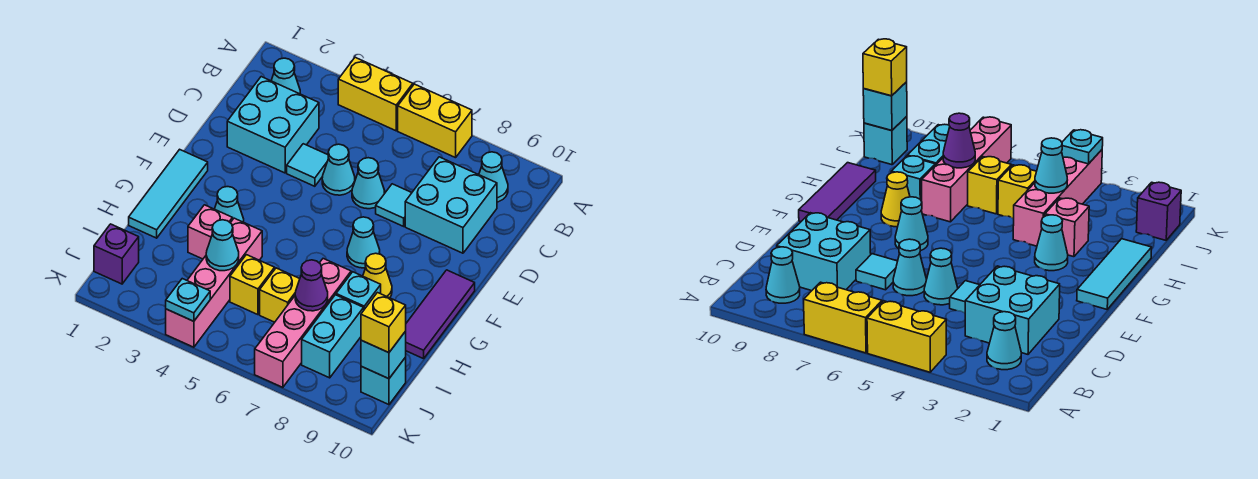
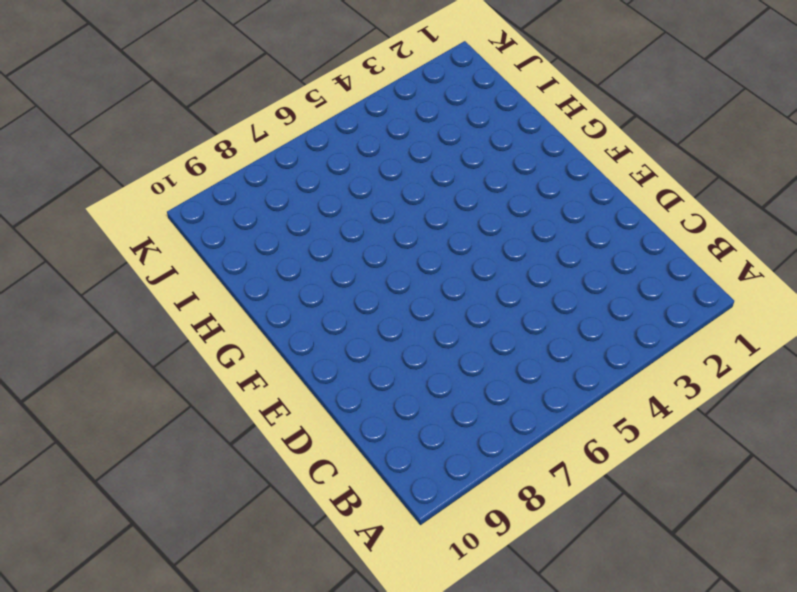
none -> yellow brick A4:A5 level 1
none -> yellow brick A6:A7 level 1
none -> cyan cone B2 level 1

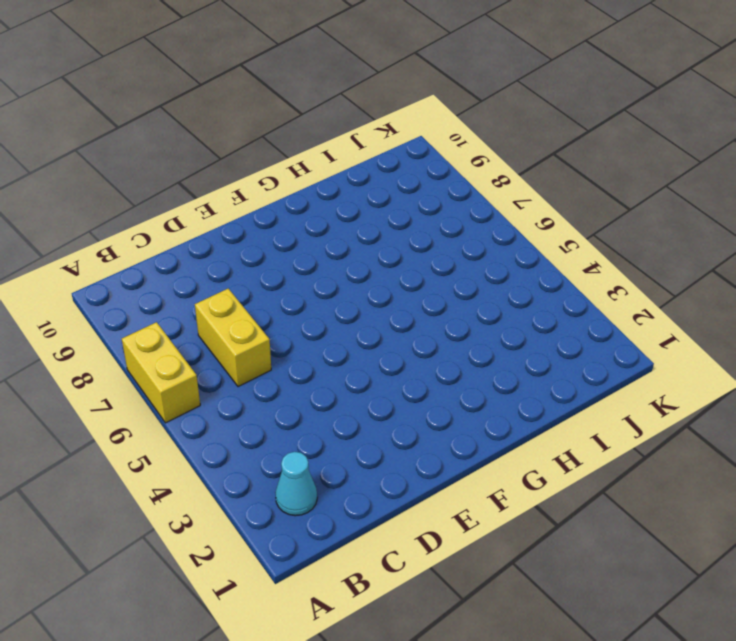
yellow brick C6:C7 level 1 -> yellow brick A4:A5 level 1
none -> cyan cone B9 level 1
none -> cyan brick C2:D3 level 1
none -> cyan brick C8:D9 level 1

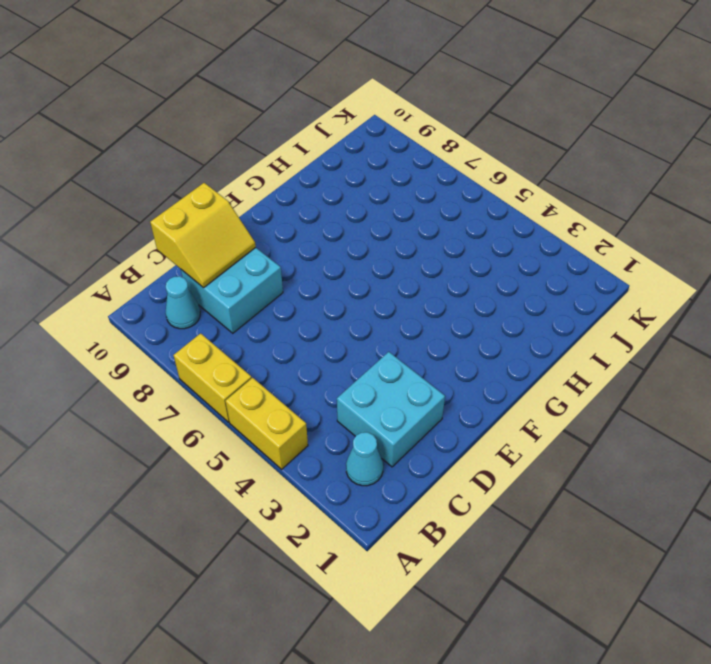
yellow slope C9:D10 level 2 top 10 -> none
none -> cyan tile D4 level 1
none -> cyan cone D5 level 1
none -> cyan cone D6 level 1

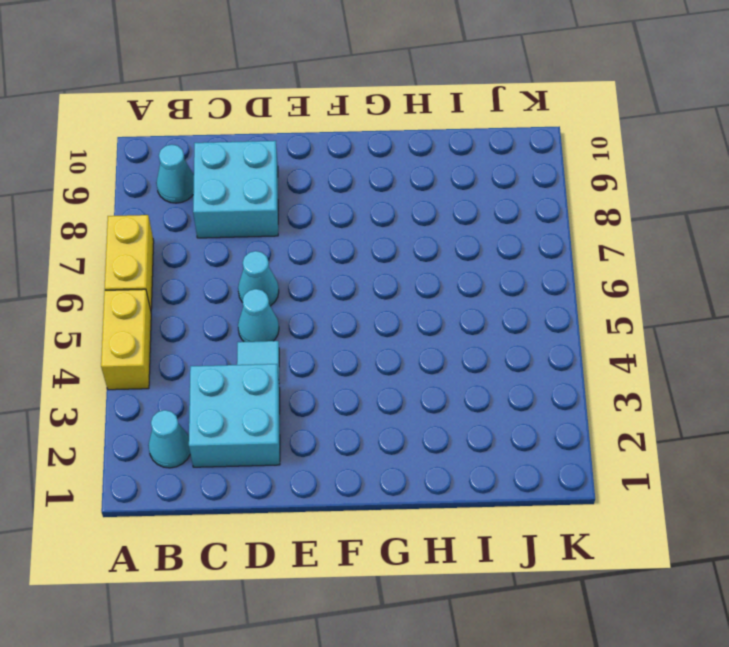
none -> cyan tile D7 level 1
none -> cyan tile F1:H1 level 1
none -> cyan cone F7 level 1

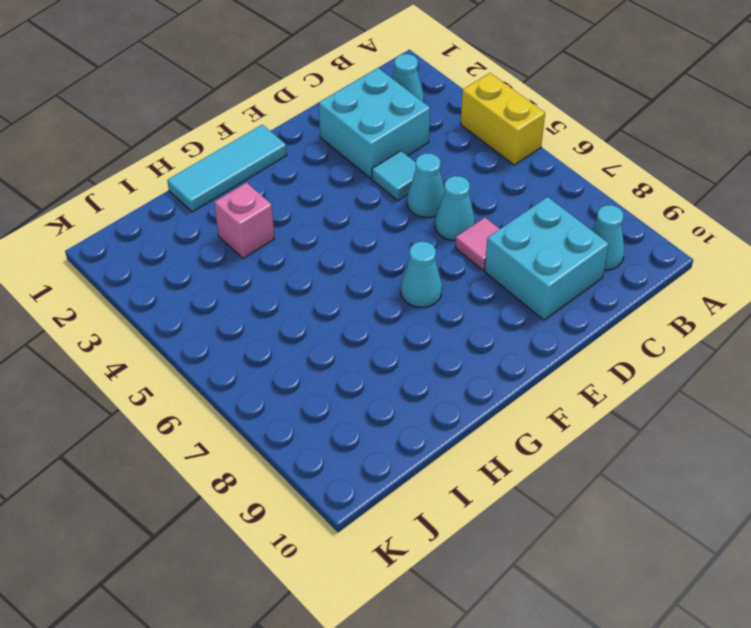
pink tile D7 level 1 -> cyan tile D7 level 1
none -> yellow brick A6:A7 level 1
none -> purple tile F10:H10 level 1
none -> cyan cone G3 level 1

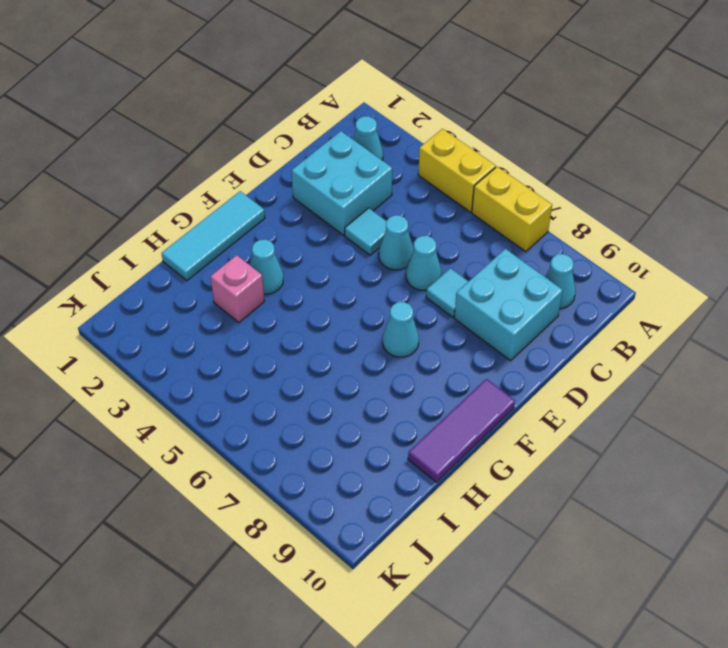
none -> yellow cone G8 level 1
none -> pink brick H4:K4 level 1
none -> pink brick H7:K7 level 1

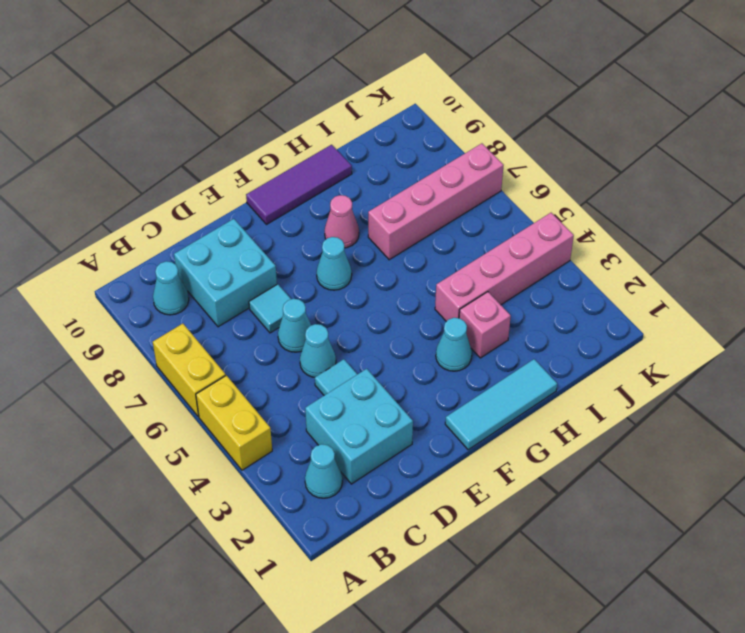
pink cone G8 level 1 -> yellow cone G8 level 1
none -> cyan brick H8 level 1
none -> yellow brick I5 level 1
none -> yellow brick I6 level 1

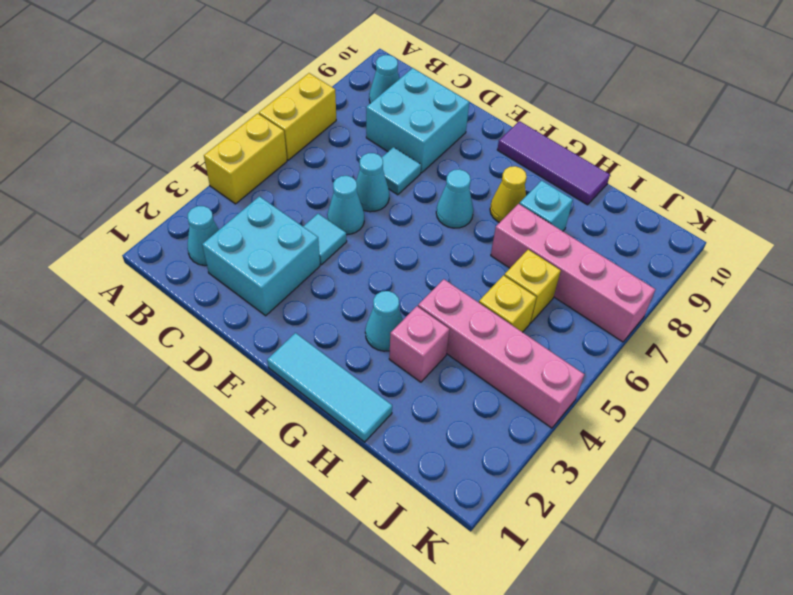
none -> cyan brick I8:J8 level 1
none -> purple brick J1 level 1
none -> cyan brick J10 level 1

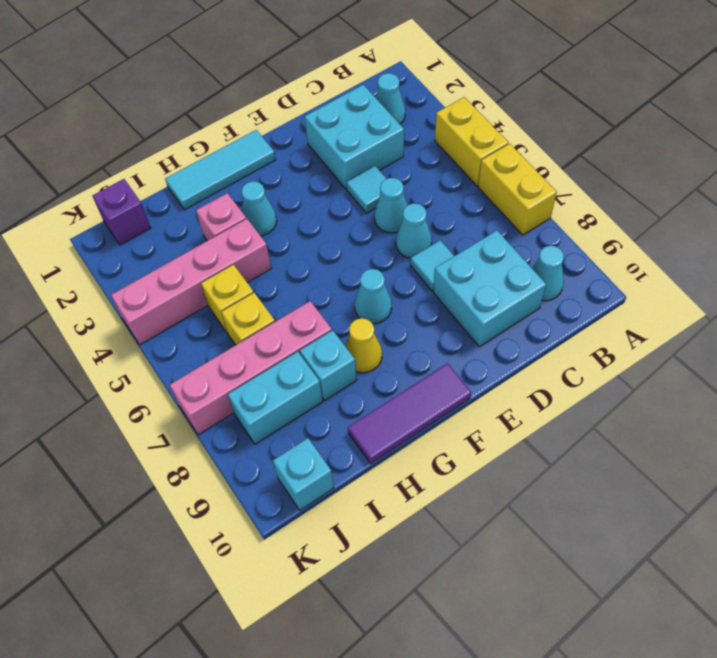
none -> cyan cone I4 level 2
none -> purple cone I7 level 2
none -> cyan brick J10 level 2

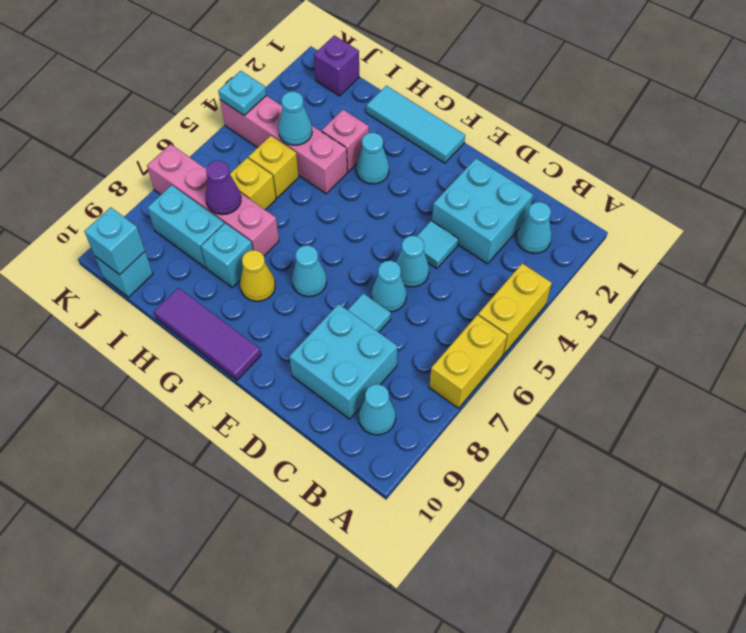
none -> yellow brick J10 level 3

